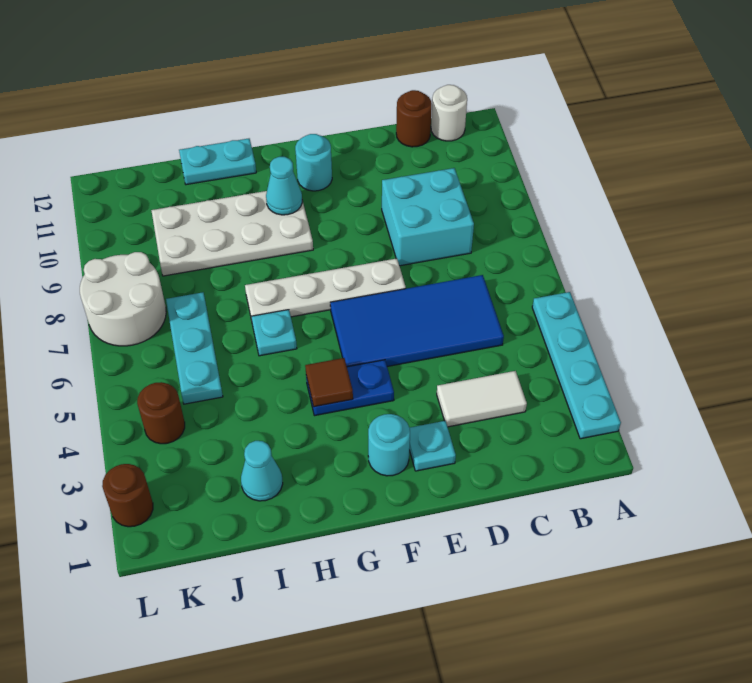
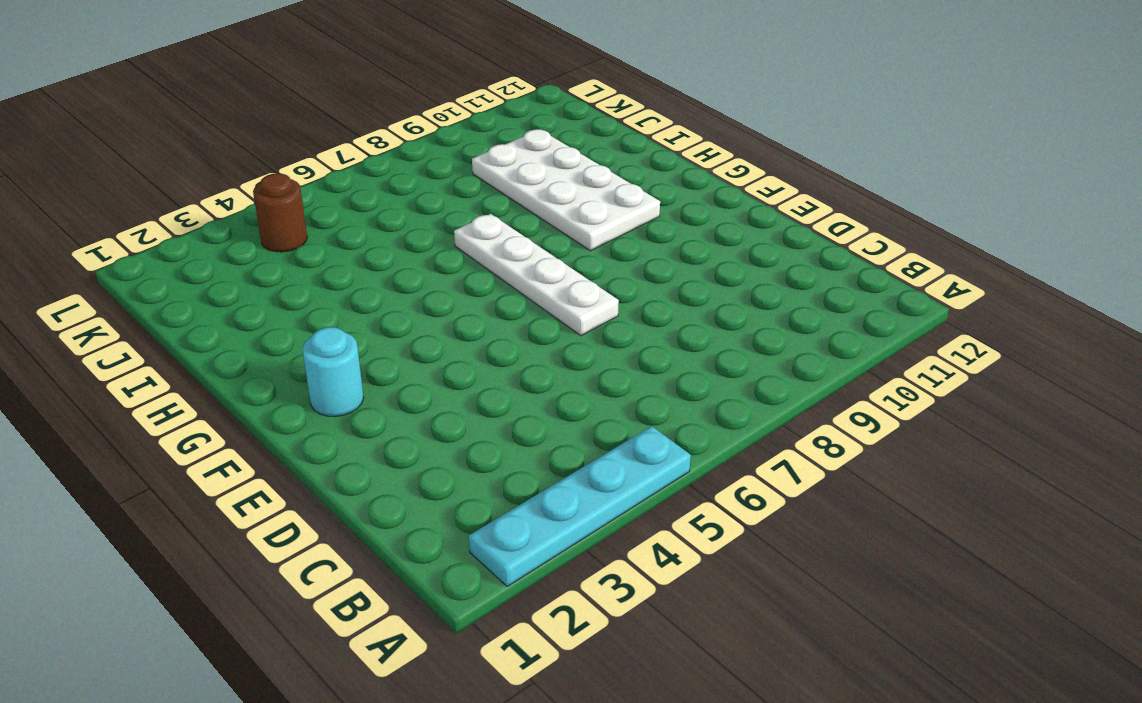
none -> white round brick B12 level 1
none -> white tile C3:D3 level 1
none -> blue tile C5:F6 level 1

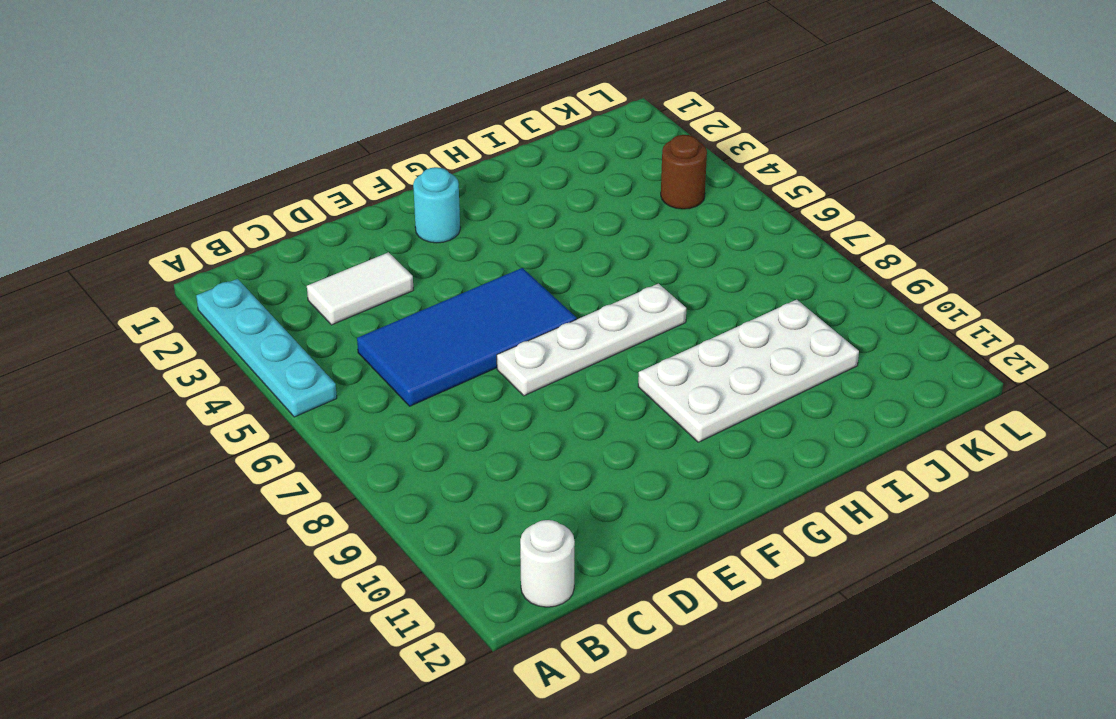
none -> cyan brick C8:D9 level 1
none -> brown round brick C12 level 1
none -> cyan plate E2 level 1

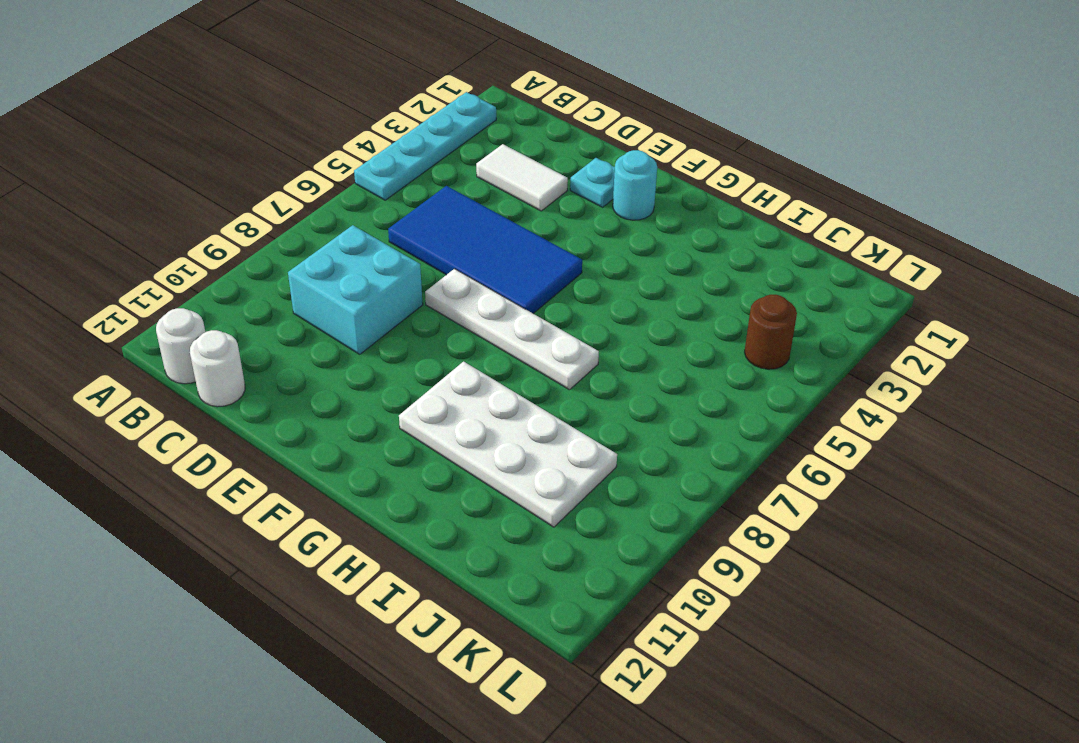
white round brick C12 level 1 -> brown round brick C12 level 1
none -> blue plate F4:G4 level 1
none -> cyan round brick F11 level 1
none -> cyan plate H6 level 1

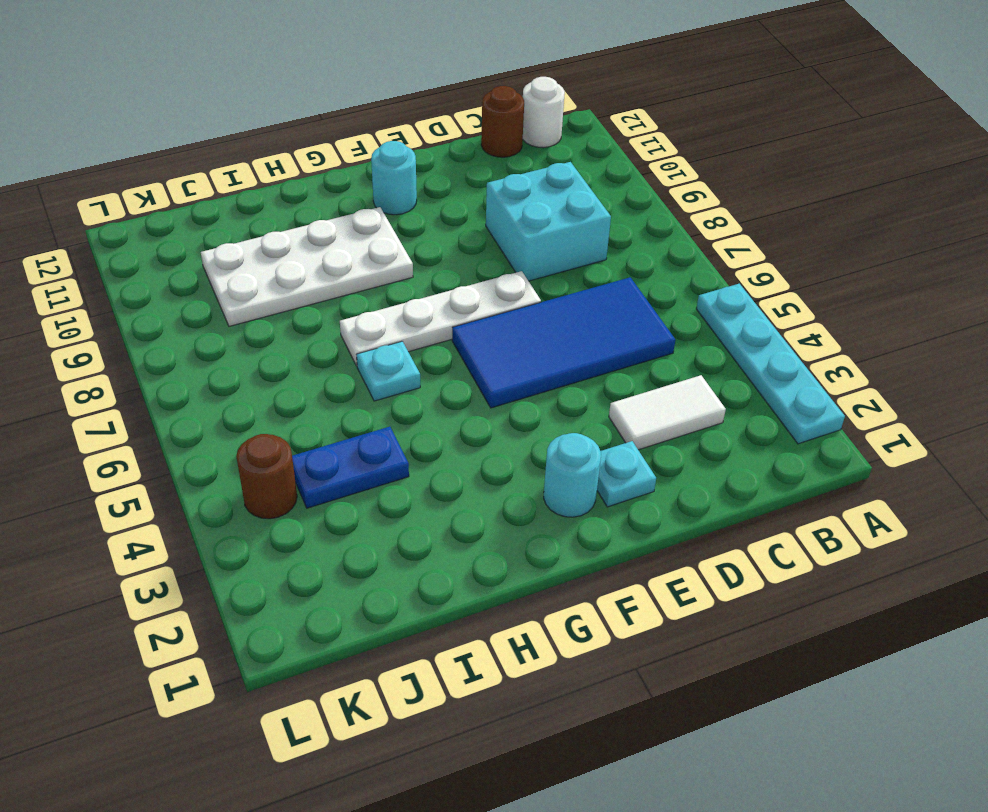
blue plate I4:J4 level 1 -> blue plate F4:G4 level 1
none -> cyan plate H12:I12 level 1
none -> cyan cone I2 level 1
none -> cyan plate J5:J7 level 1

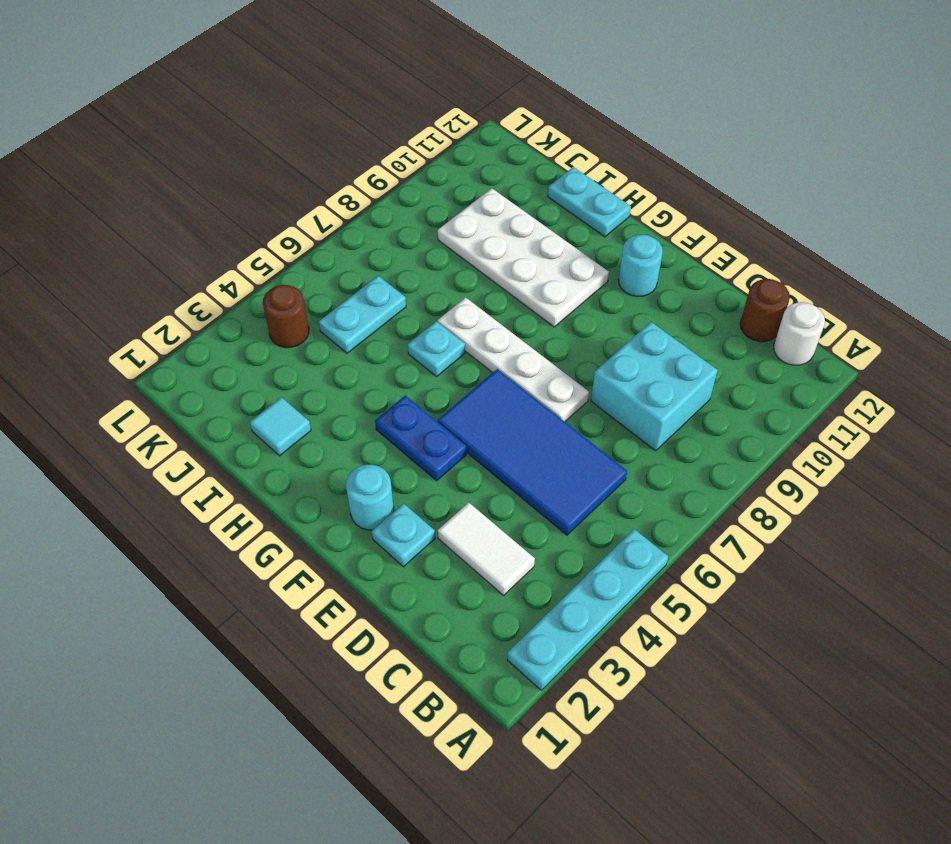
cyan tile I2 level 1 -> cyan cone I2 level 1
cyan plate J5:J6 level 1 -> cyan plate J5:J7 level 1
none -> white round brick K7:L8 level 1
none -> brown round brick L2 level 1
none -> brown tile G4 level 2

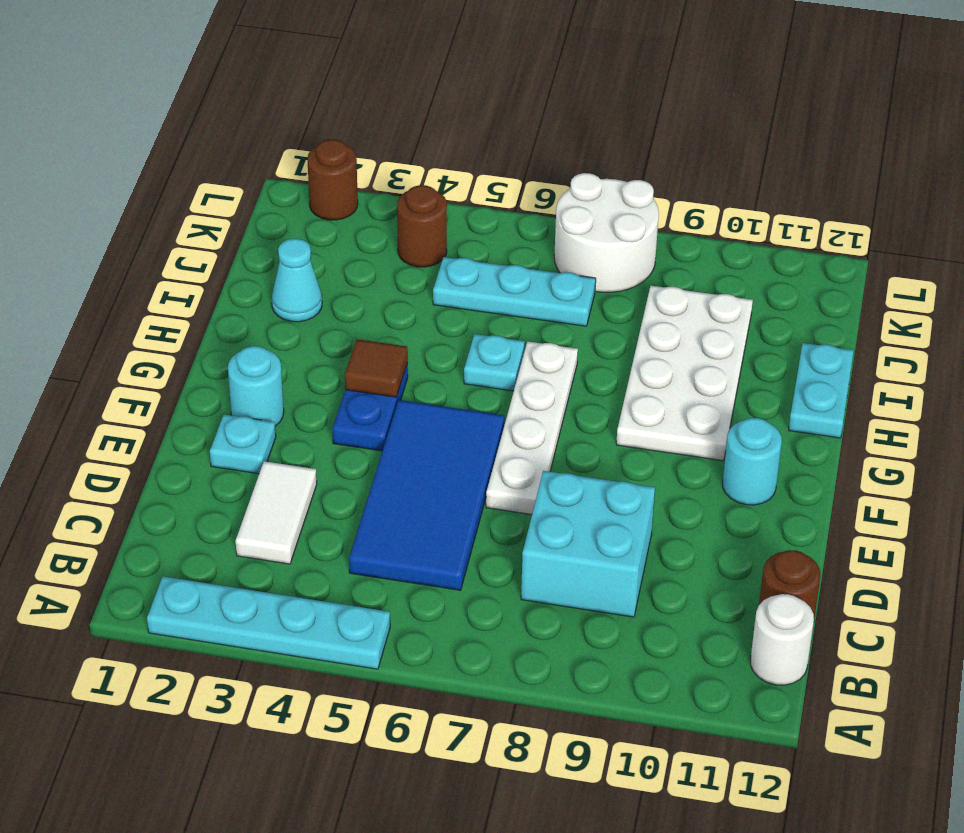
none -> cyan cone G10 level 2

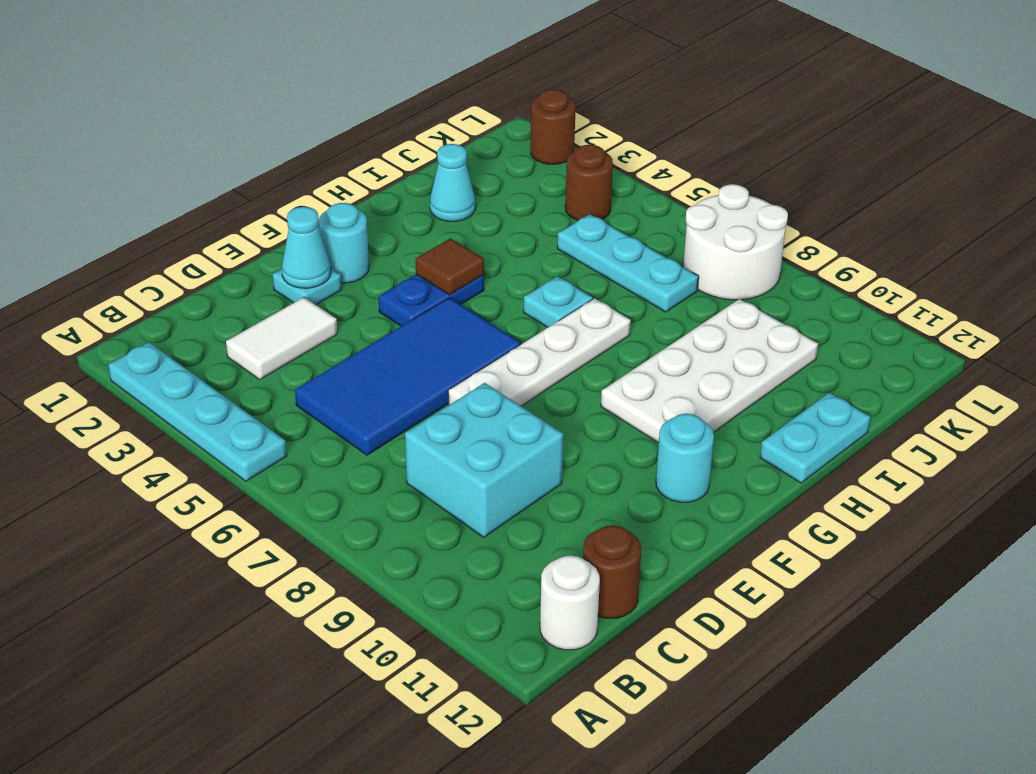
cyan cone E2 level 2 -> cyan cone G10 level 2

